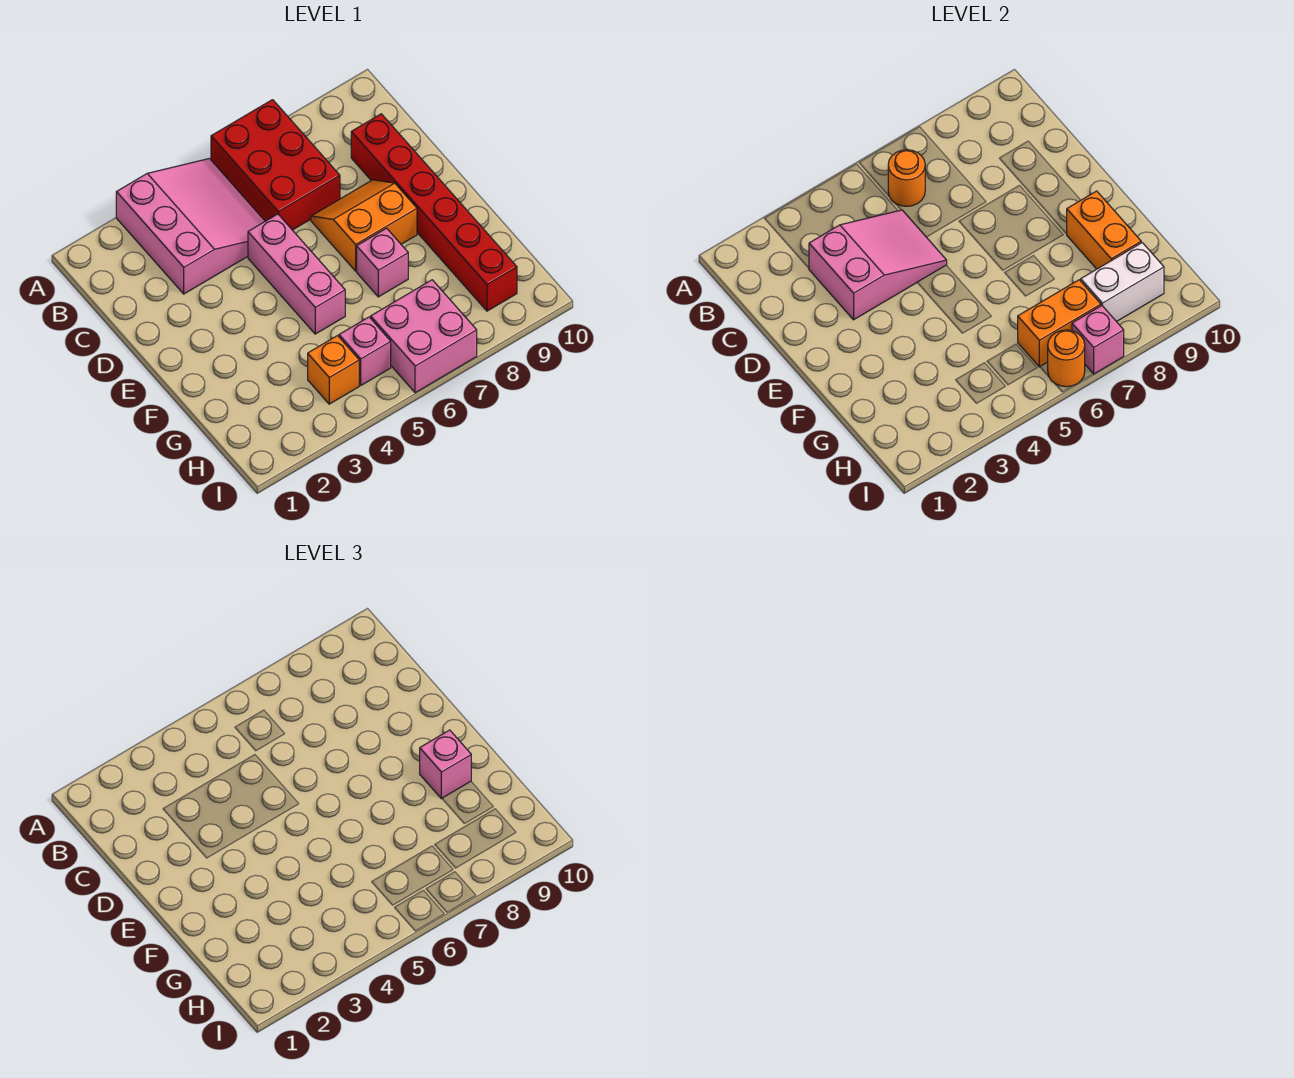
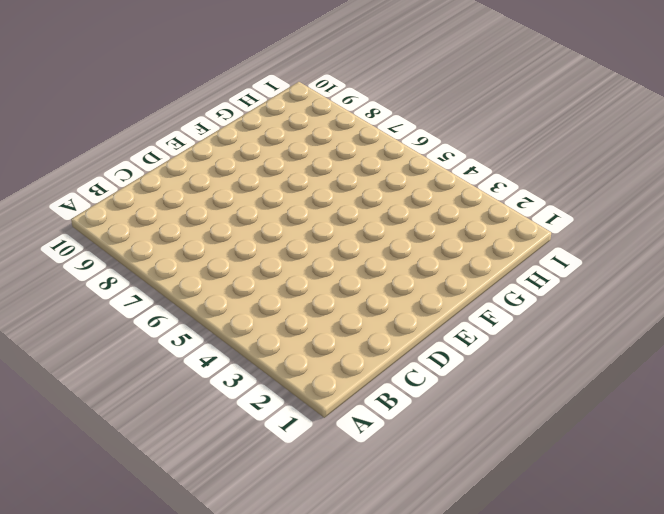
none -> pink slope A3:C5 level 1 top 3
none -> red brick A6:C7 level 1
none -> red brick C9:H9 level 1

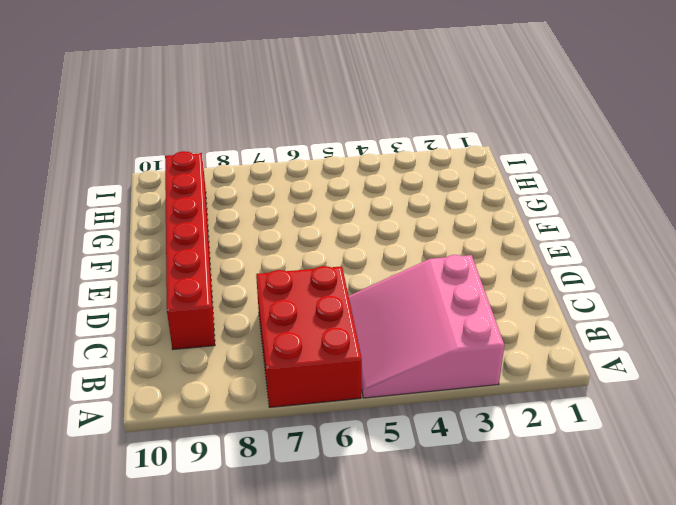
none -> pink brick D5:F5 level 1
none -> orange slope D7:E8 level 1 top E
none -> pink brick F7 level 1

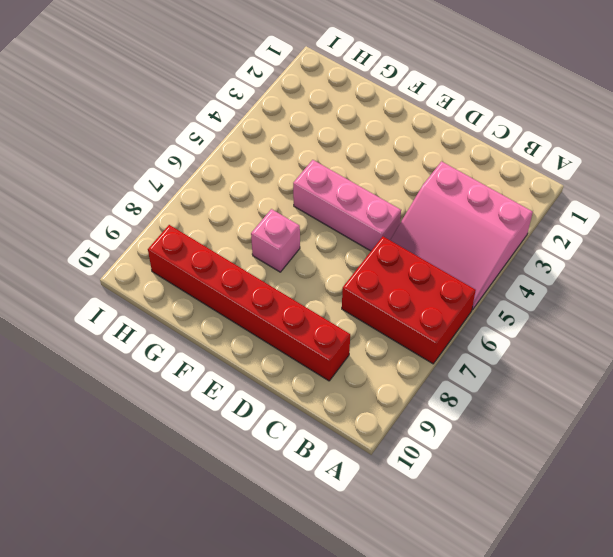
none -> orange slope D7:E8 level 1 top E
none -> orange brick H4 level 1
none -> pink brick H5 level 1

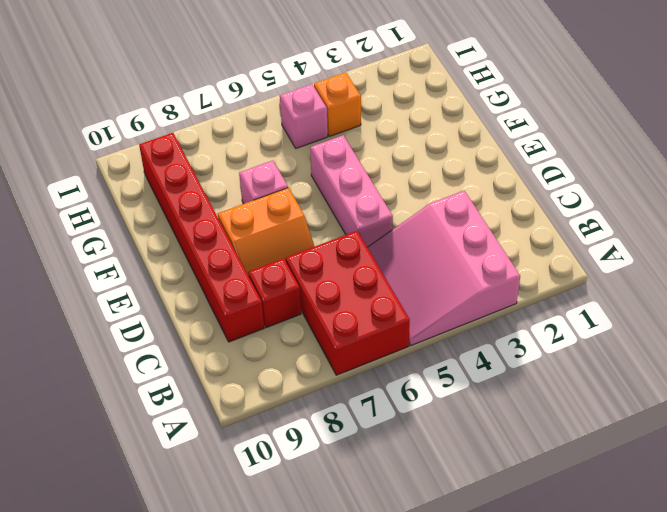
red brick C8 level 1 -> none
none -> pink brick H6:I7 level 1
none -> orange round brick B6 level 2
none -> pink slope C3:D5 level 2 top 3

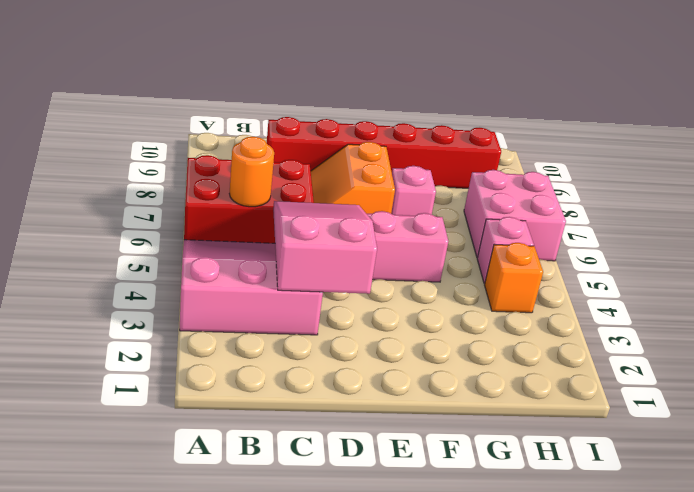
none -> orange brick F9:G9 level 2
none -> orange brick H6:H7 level 2
none -> white brick H8:H9 level 2

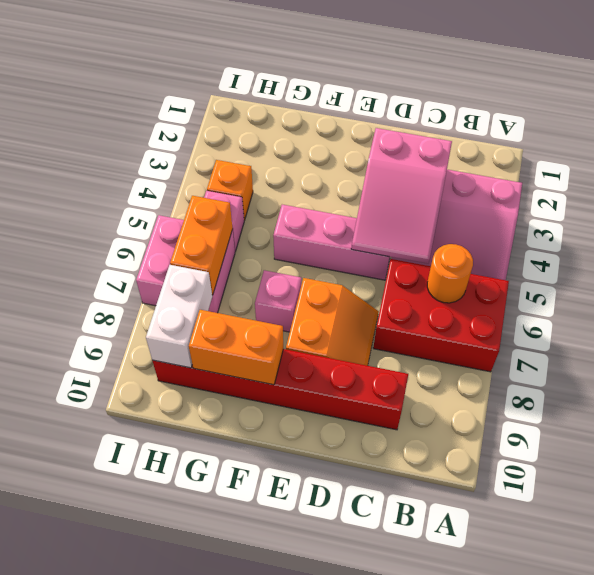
none -> orange round brick I6 level 2
none -> pink brick I7 level 2
none -> pink brick F9 level 3

